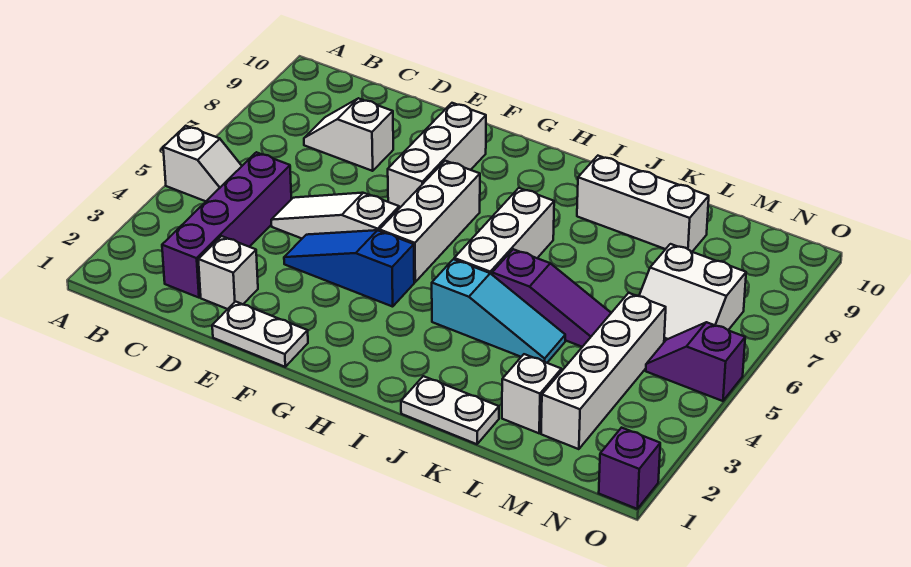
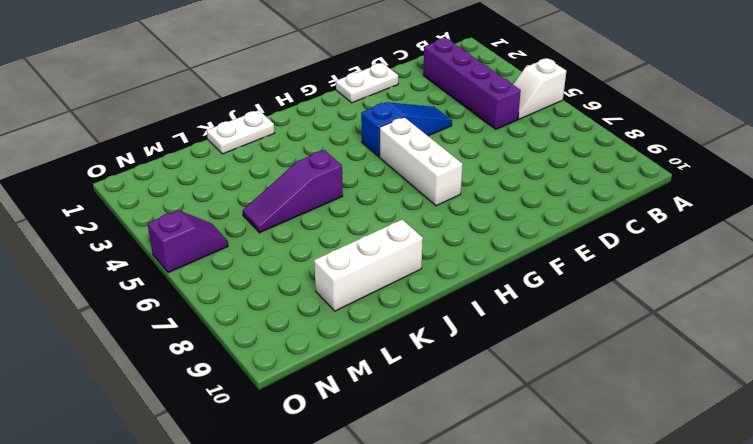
none -> white slope C8:D8 level 1 top D
none -> white brick D2 level 1
none -> white slope D5:F5 level 1 top F

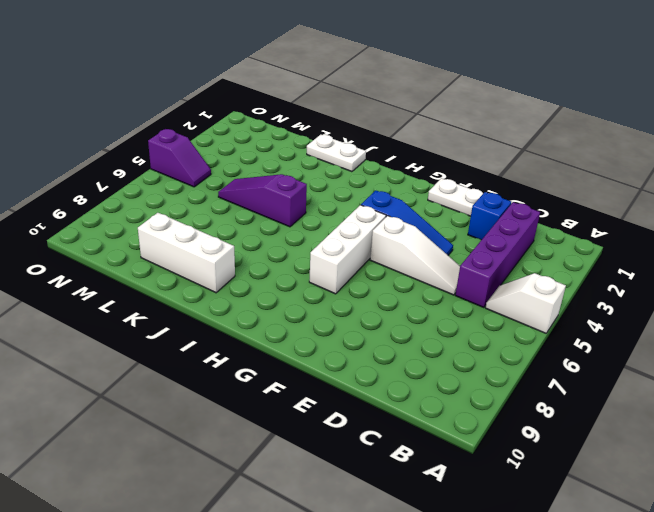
blue brick D2 level 1 -> white brick D2 level 1
none -> white slope C8:D8 level 1 top D
none -> white brick F7:F9 level 1
none -> cyan slope I4:K4 level 1 top I

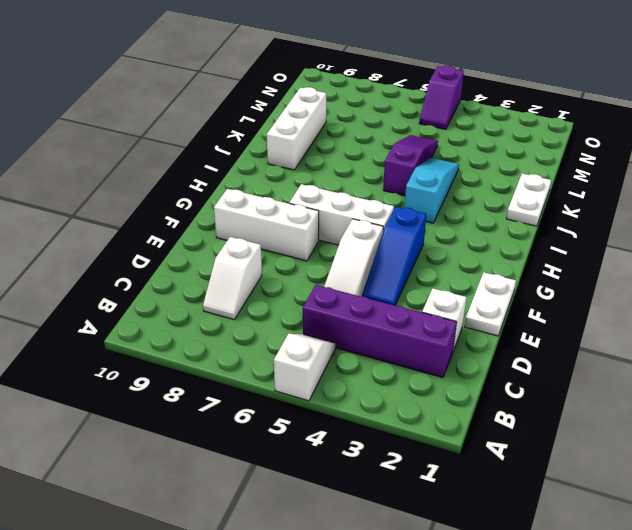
none -> white brick I5:I7 level 1
none -> white brick L2 level 1
none -> white brick M2:M5 level 1

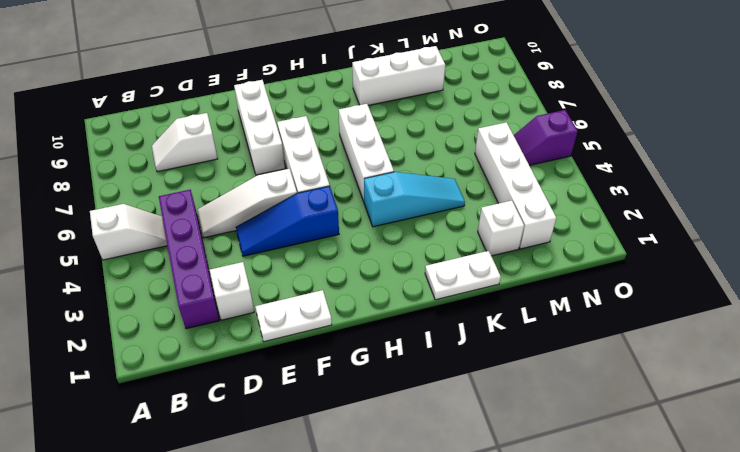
none -> purple slope J5:L5 level 1 top J
none -> white slope M6:N7 level 1 top 7
none -> purple brick O1 level 1

